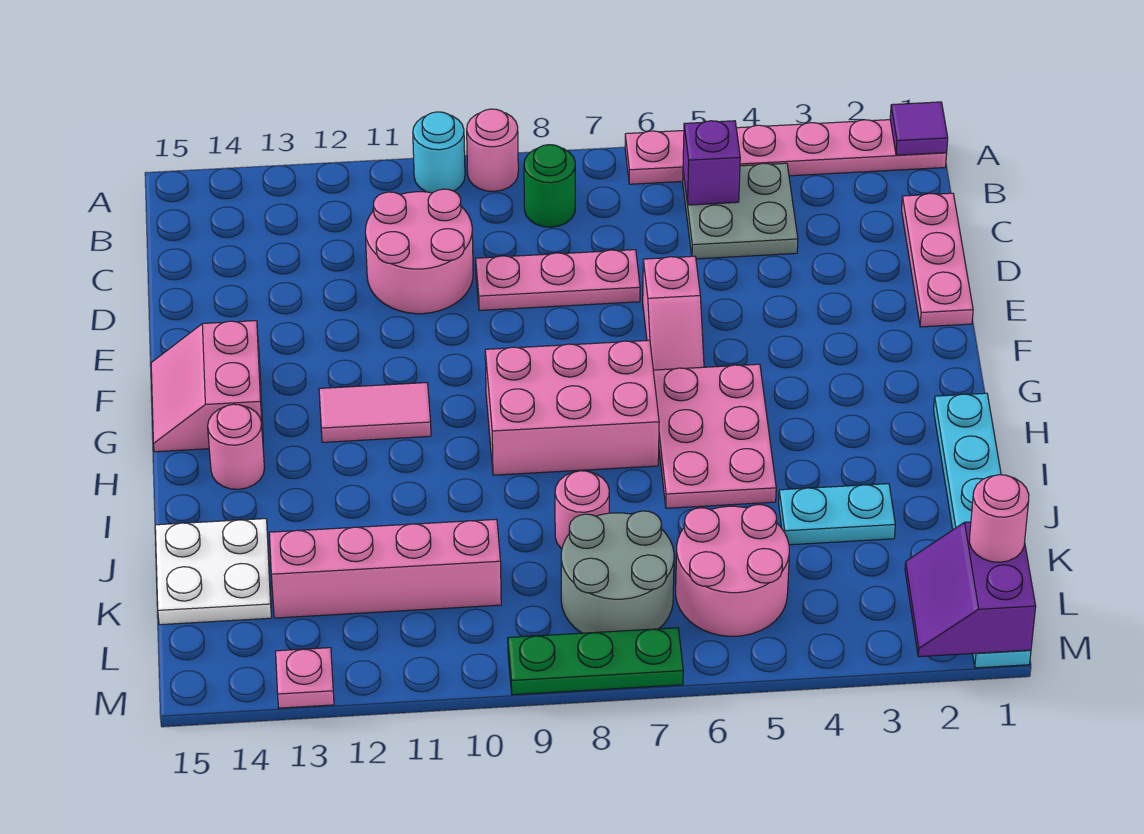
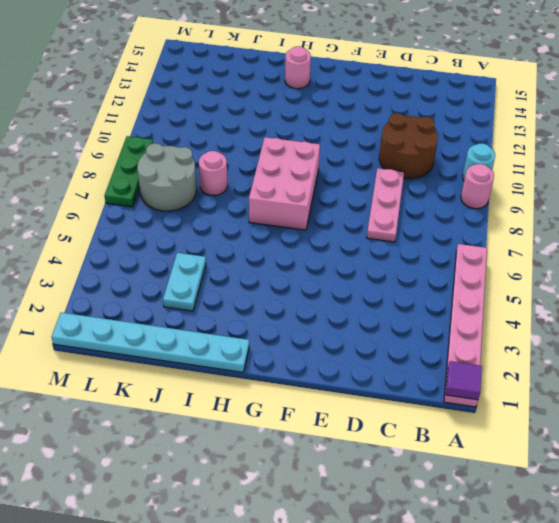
brown round brick C10:D11 level 1 -> pink round brick C10:D11 level 1
none -> grey plate B4:C5 level 1
none -> green round brick B8 level 1
none -> pink plate C1:E1 level 1

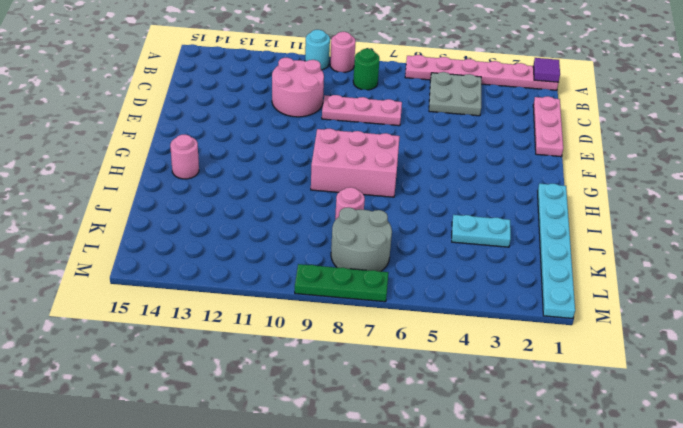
none -> pink slope E6:F6 level 1 top E
none -> pink slope F14:G15 level 1 top 14
none -> pink plate G5:I6 level 1

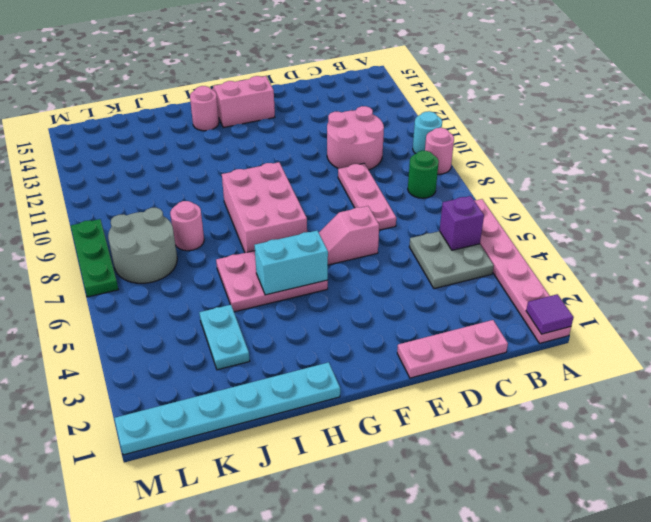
cyan brick G5:H5 level 2 -> none
none -> pink tile G11:G12 level 1
none -> white plate J14:K15 level 1
none -> pink round brick K5:L6 level 1

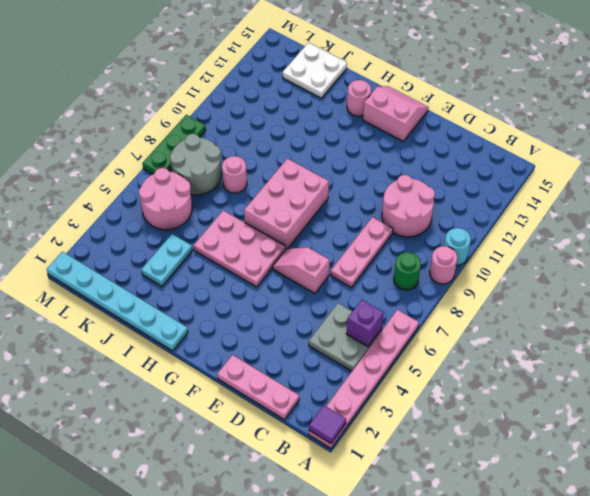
none -> pink tile G11:G12 level 1
none -> pink brick K10:K13 level 1
none -> pink plate M13 level 1

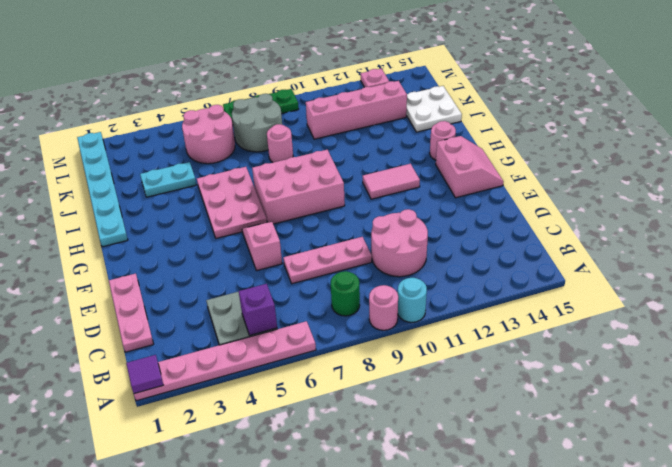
none -> purple slope L1:M2 level 2 top 1
none -> pink round brick L1 level 3

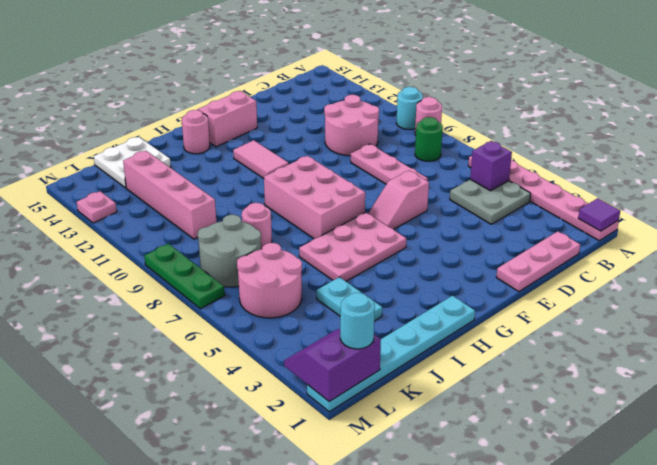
cyan round brick L1 level 3 -> pink round brick L1 level 3

